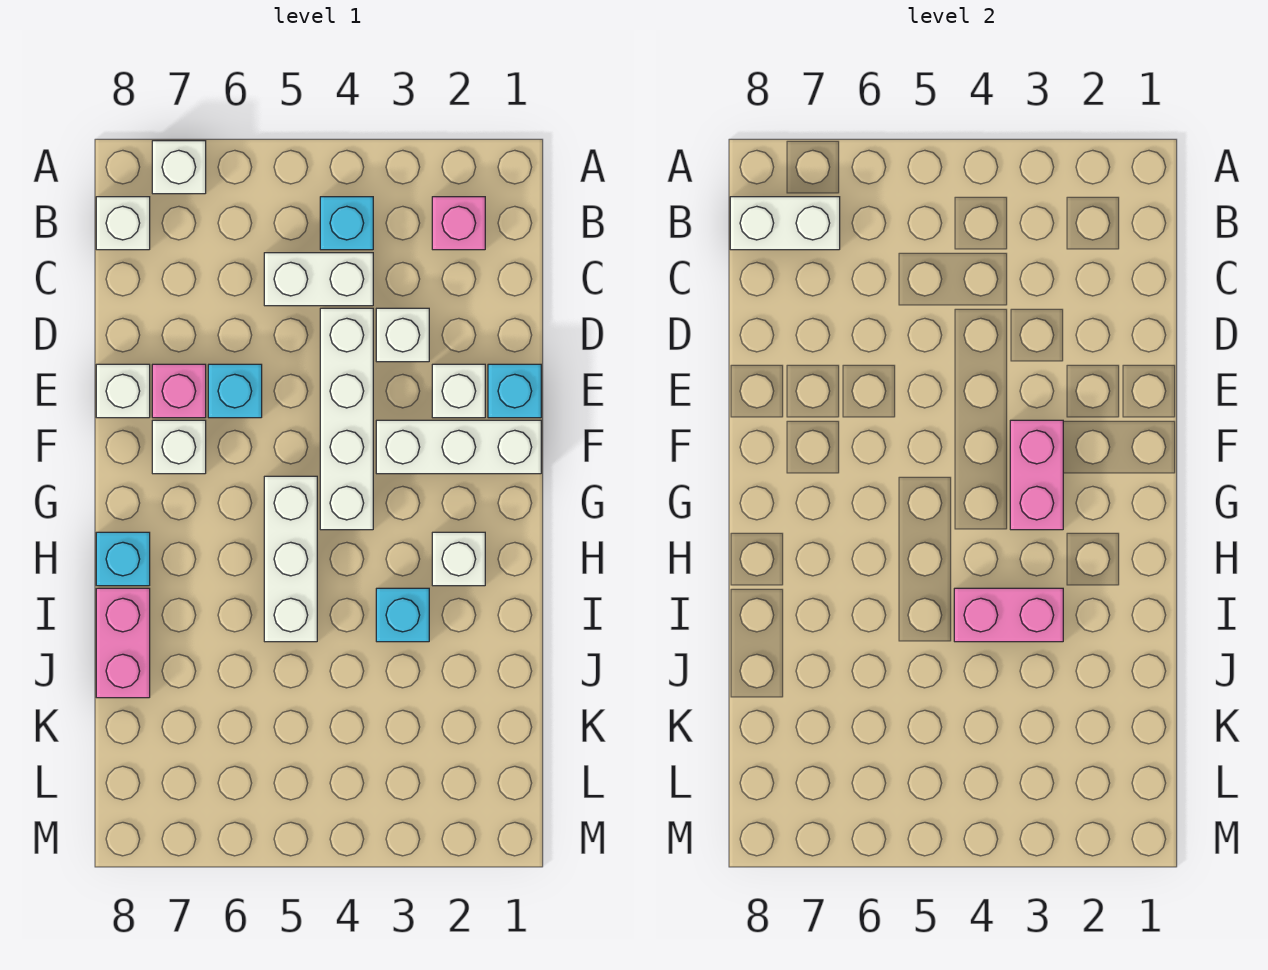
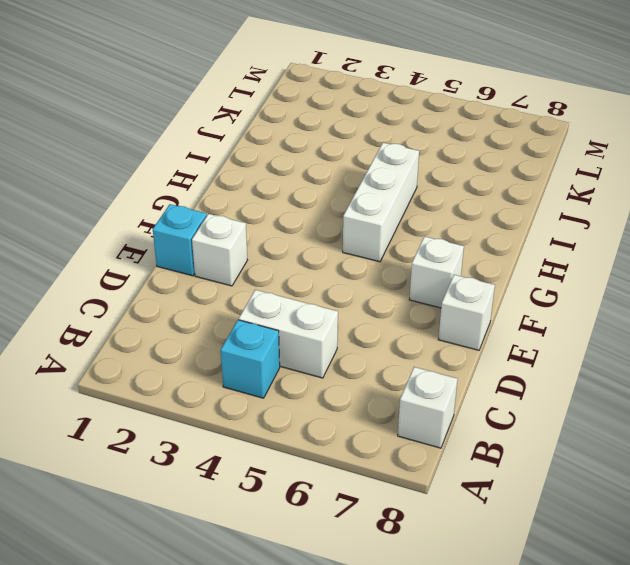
none -> white brick A7 level 1
none -> pink brick B2 level 1
none -> white brick D3 level 1

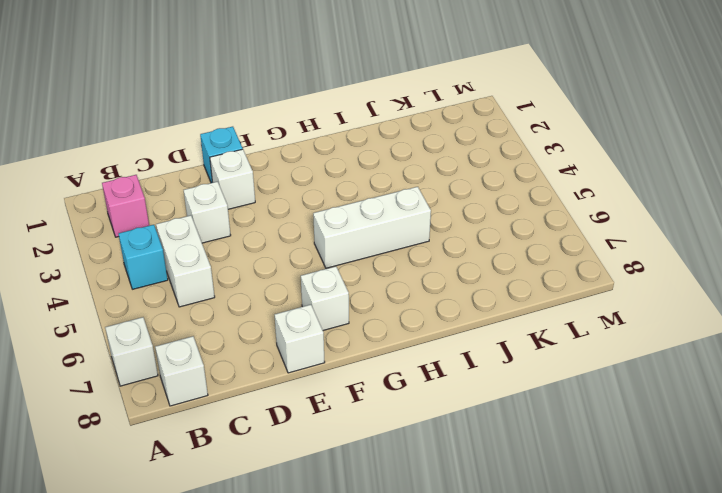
none -> white brick D4:G4 level 1
none -> cyan brick E6 level 1
none -> pink brick E7 level 1

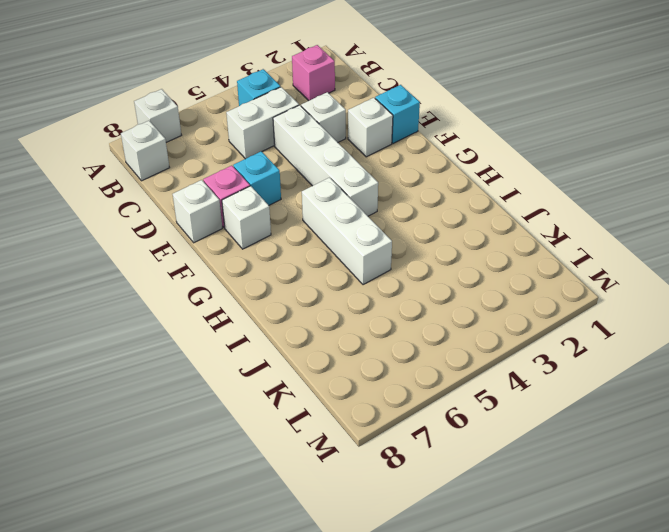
none -> white brick F1:F3 level 1
none -> white brick H2 level 1
none -> cyan brick H8 level 1

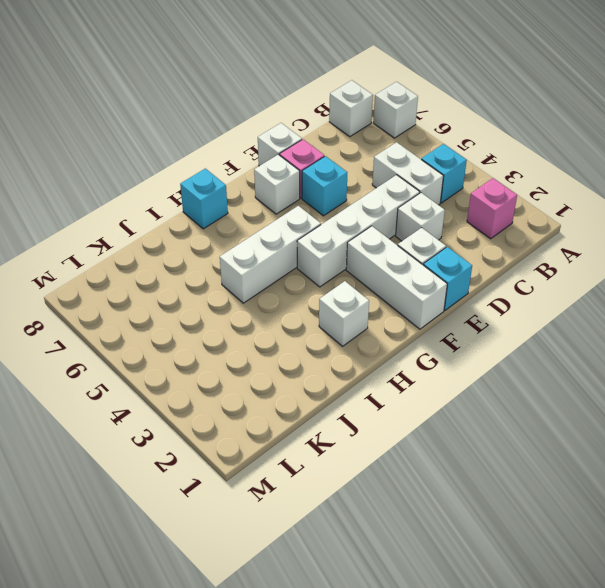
none -> cyan brick I3 level 1
none -> pink brick I8:J8 level 1
none -> white brick B7:B8 level 2

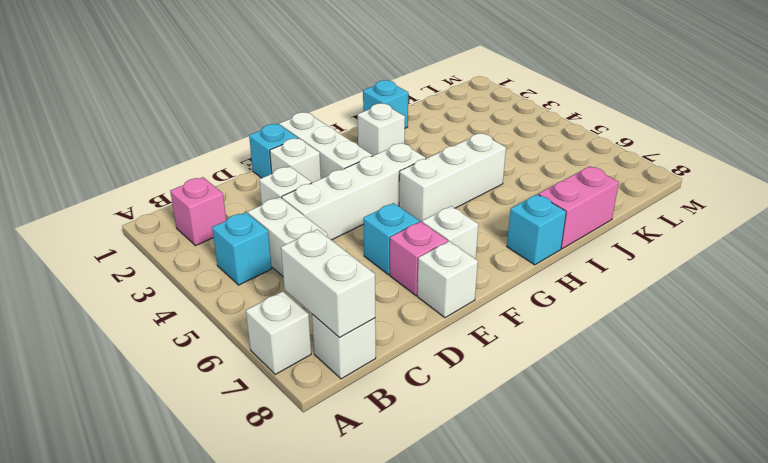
cyan brick I1 level 1 -> cyan brick I3 level 1
none -> pink brick F3:G3 level 2
none -> pink brick I3:I4 level 2

